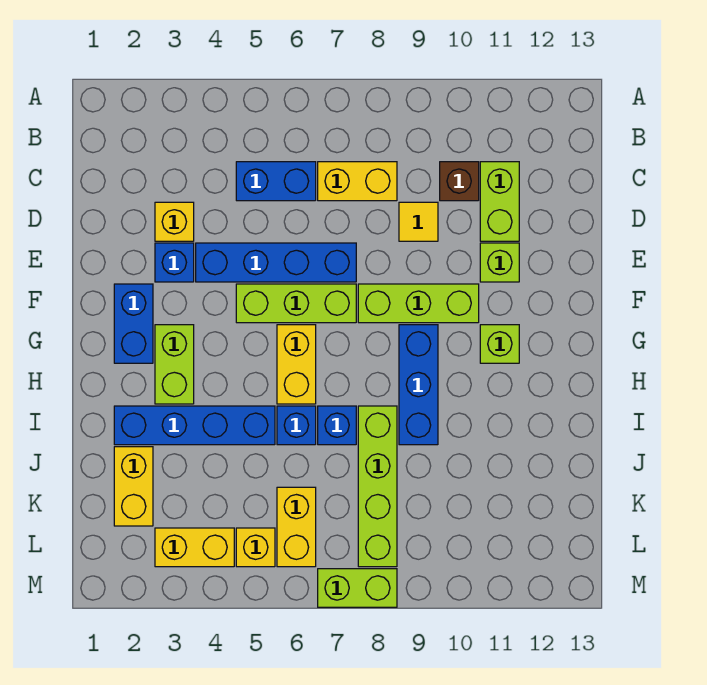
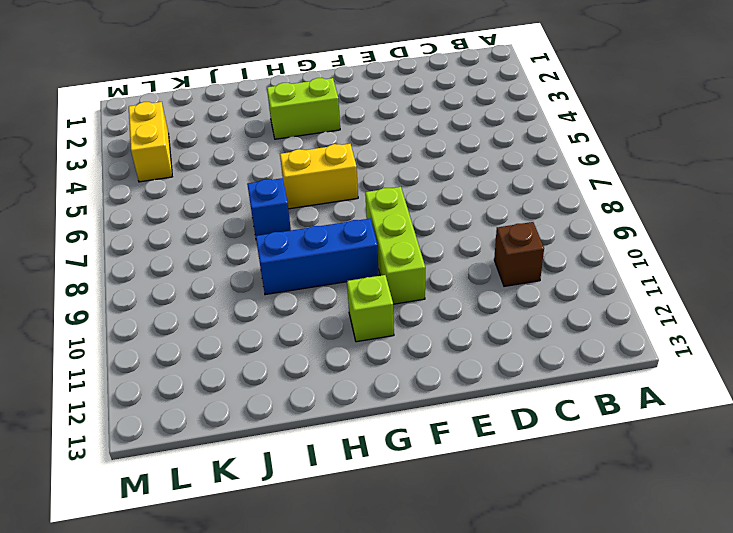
none -> blue brick C5:C6 level 1
none -> yellow brick C7:C8 level 1
none -> lime brick C11:D11 level 1

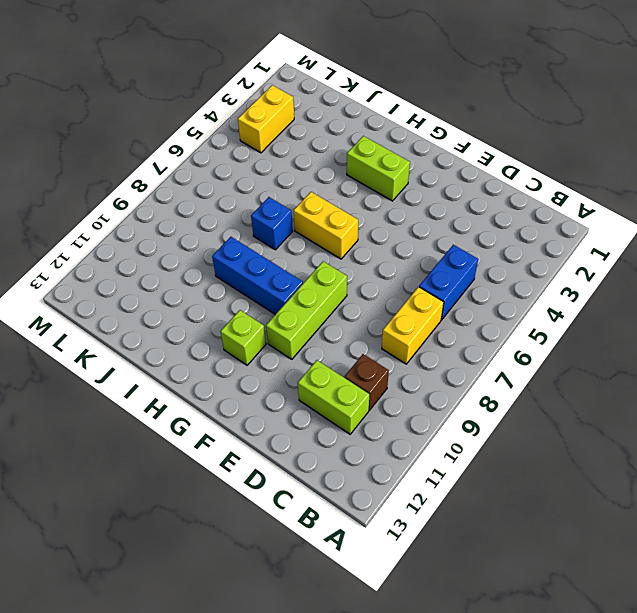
none -> yellow brick D3 level 1
none -> yellow tile D9 level 1
none -> blue brick E3 level 1

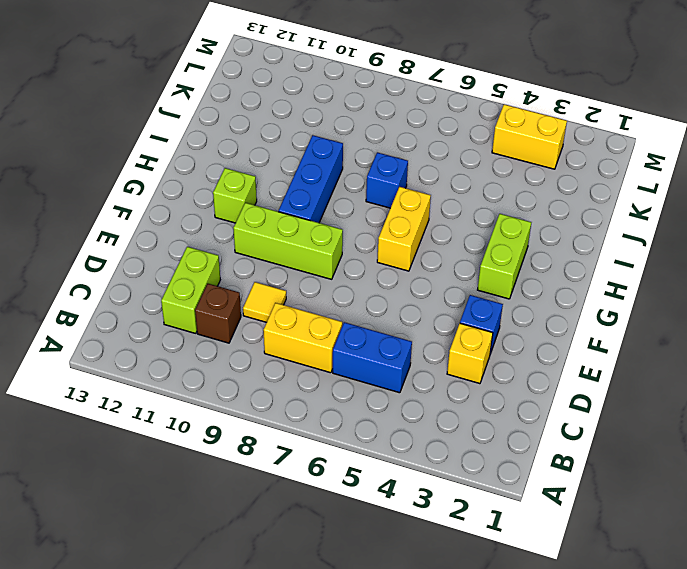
none -> blue brick E4:E7 level 1
none -> lime brick E11 level 1
none -> blue brick F2:G2 level 1

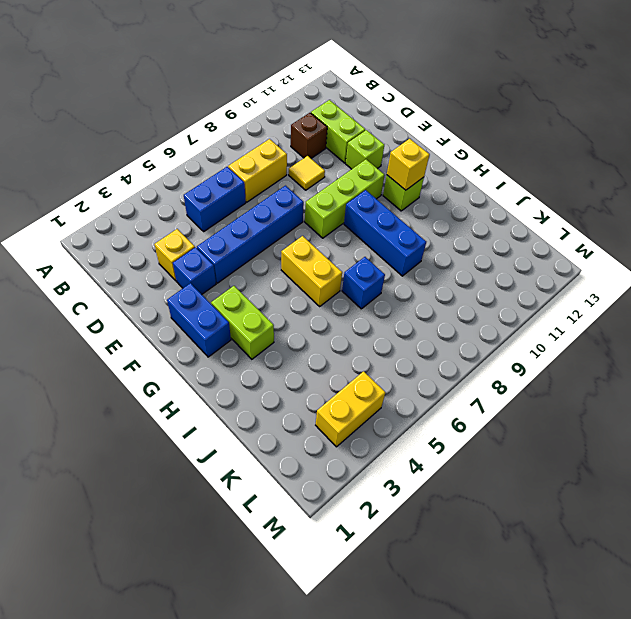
yellow brick G11 level 2 -> yellow brick L5 level 1
none -> lime brick F5:F7 level 1
none -> blue brick I2:I5 level 1
none -> blue brick I6 level 1

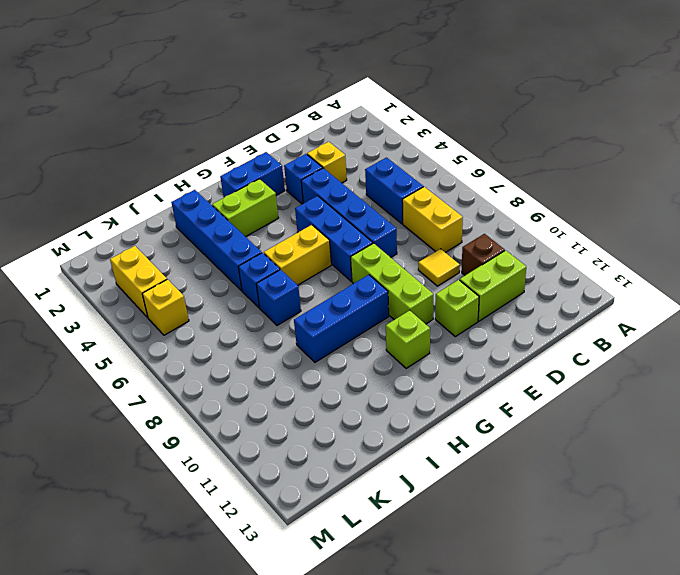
blue brick F5:F7 level 1 -> lime brick F5:F7 level 1
none -> lime brick I8:L8 level 1
none -> yellow brick J2:K2 level 1
none -> yellow brick K6:L6 level 1

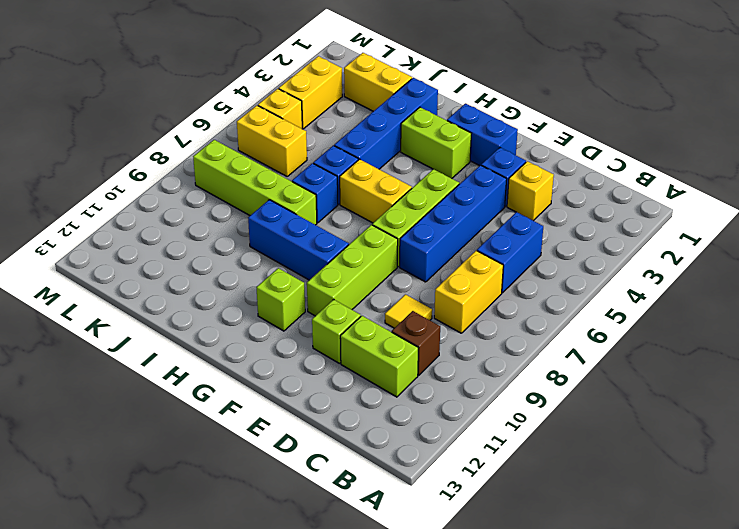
none -> lime brick M7:M8 level 1

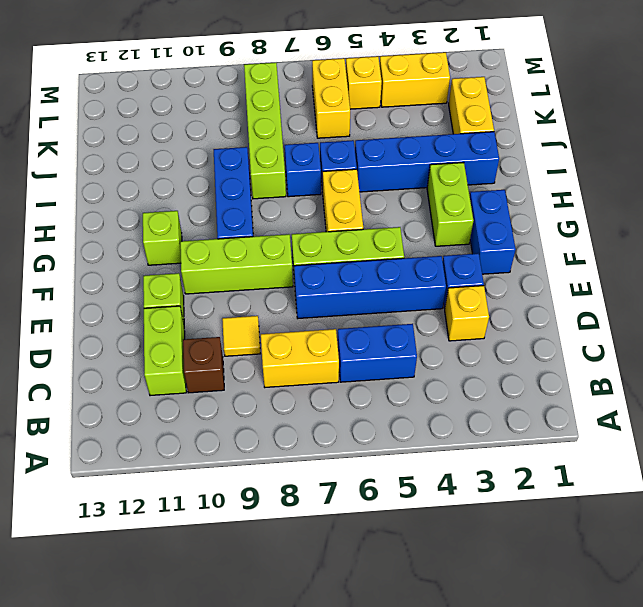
none -> lime brick M7:M8 level 1

